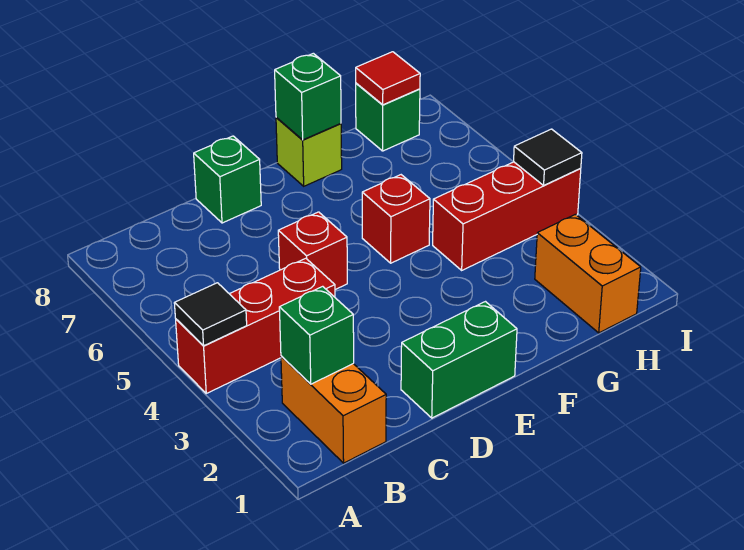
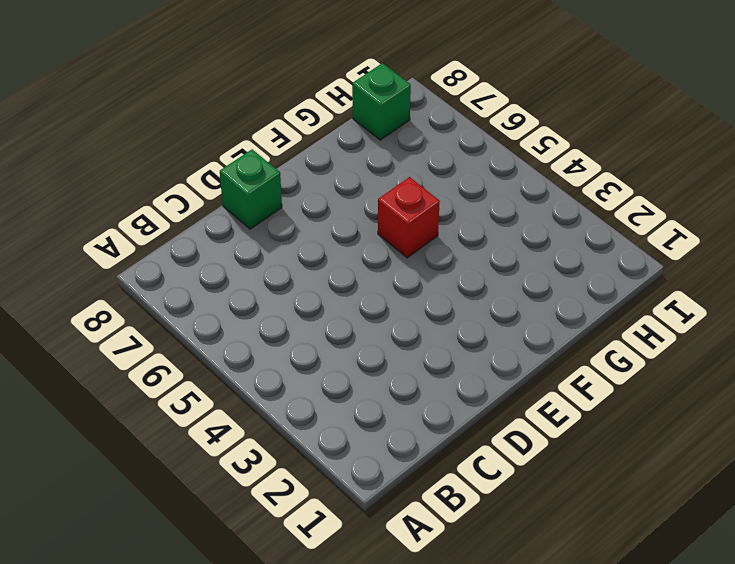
none -> red brick A4:C4 level 1
none -> orange brick B1:B2 level 1
none -> green brick D1:E1 level 1

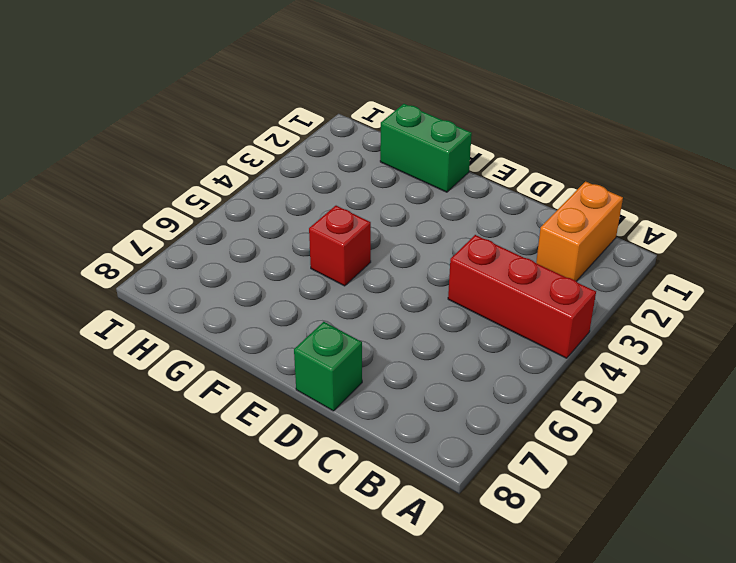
green brick F1:G1 level 1 -> green brick D1:E1 level 1
none -> red brick D5 level 1
none -> lime brick F8 level 1
none -> red brick G4:I4 level 1

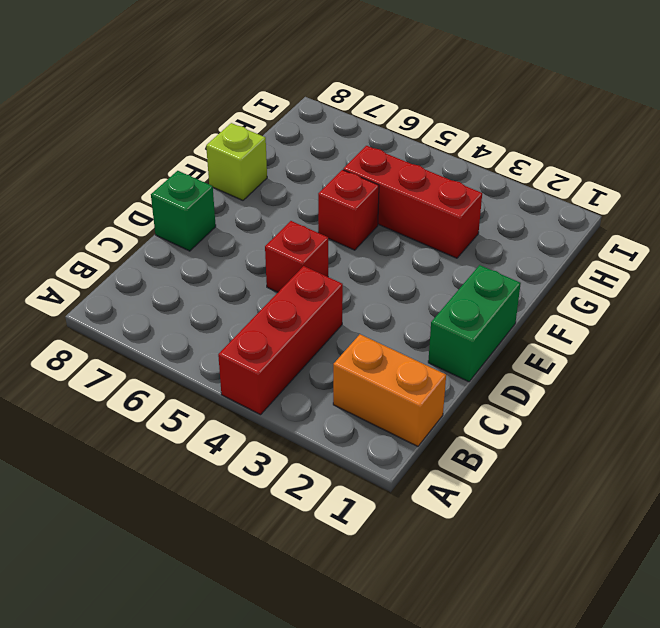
red brick G3:G5 level 1 -> red brick G4:I4 level 1
none -> orange brick H1:H2 level 1
none -> green brick H8 level 1
none -> black tile A4 level 2

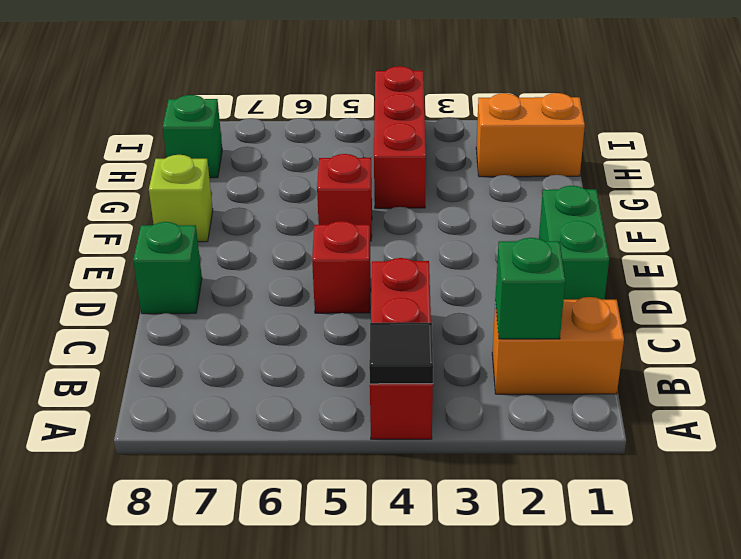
none -> green brick F8 level 2
none -> red tile H8 level 2
none -> black tile I4 level 2

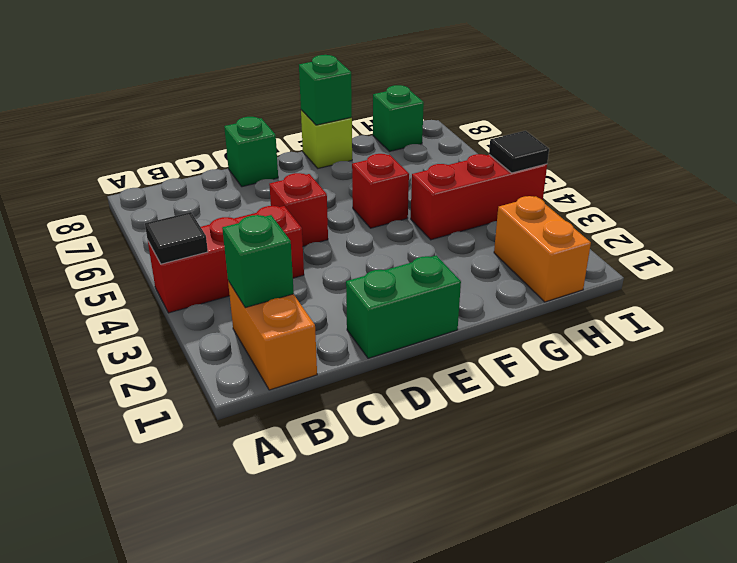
none -> red tile H8 level 2

